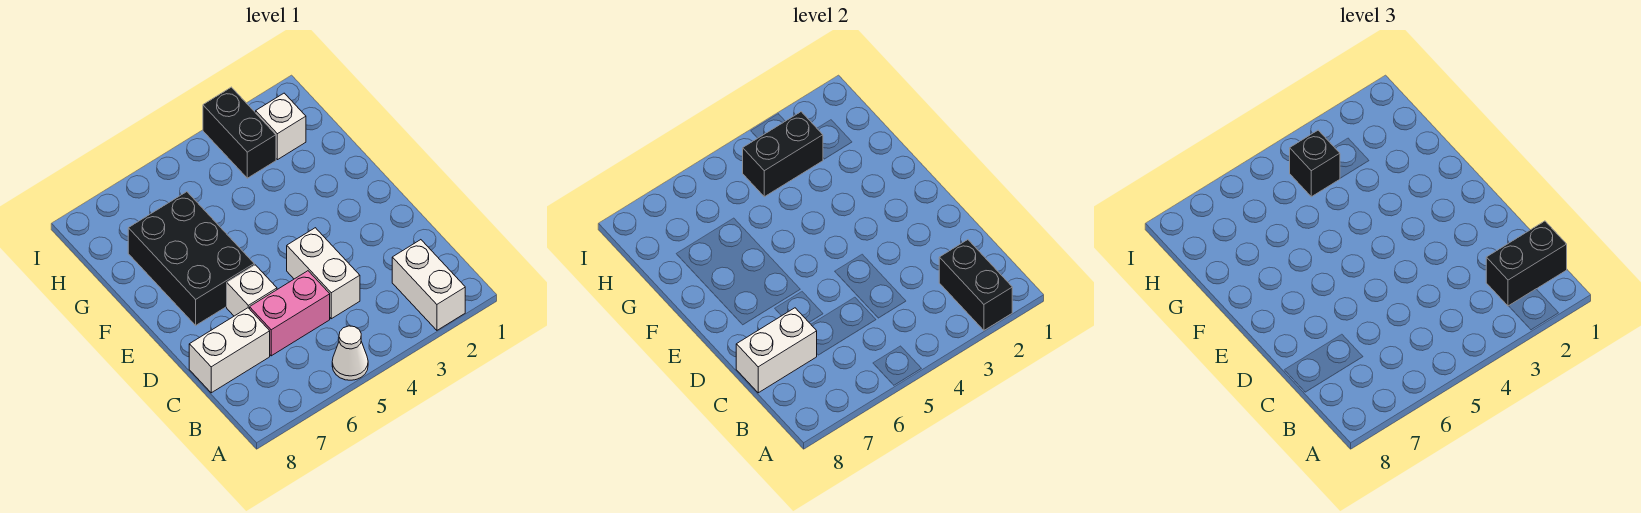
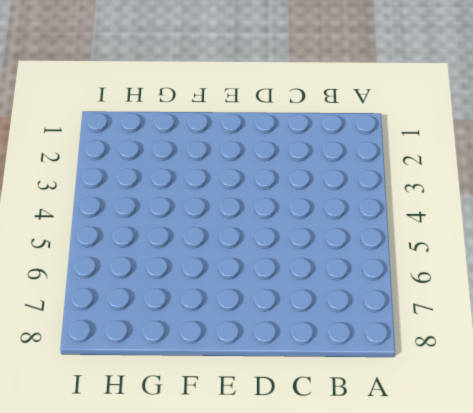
none -> white brick A2:B2 level 1
none -> white cone A5 level 1
none -> white brick C4:D4 level 1

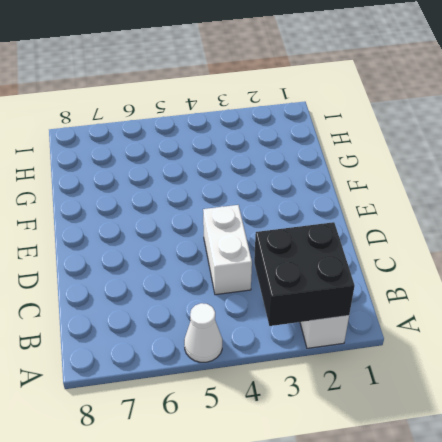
black brick A2:B3 level 2 -> black brick A2:B2 level 2
none -> pink brick C5:C6 level 1
none -> white brick C7:C8 level 1
none -> white brick D6 level 1

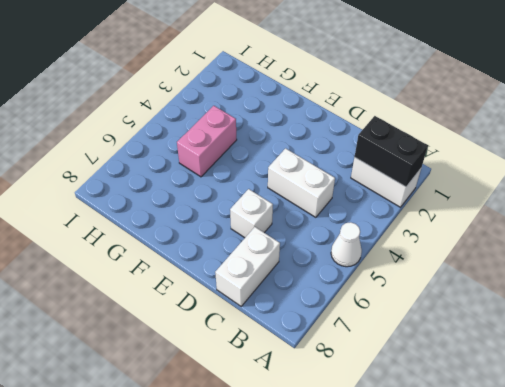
pink brick G4:G5 level 1 -> pink brick C5:C6 level 1
none -> black brick E6:G7 level 1
none -> white brick H2 level 1
none -> black brick H3:I3 level 1

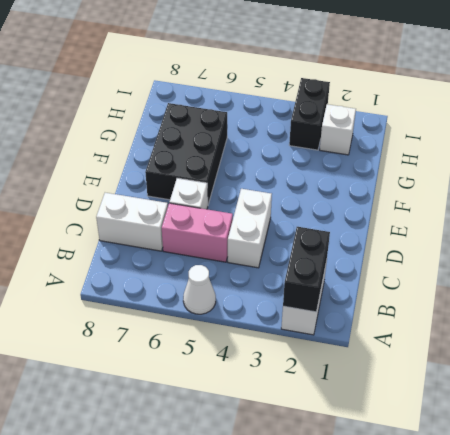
none -> white brick C7:C8 level 2
none -> black brick H3:H4 level 2
none -> black brick B1:B2 level 3

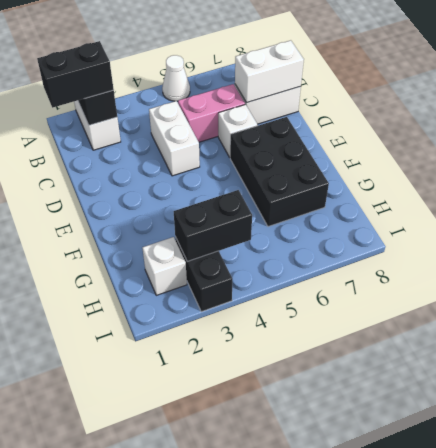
none -> black brick H4 level 3

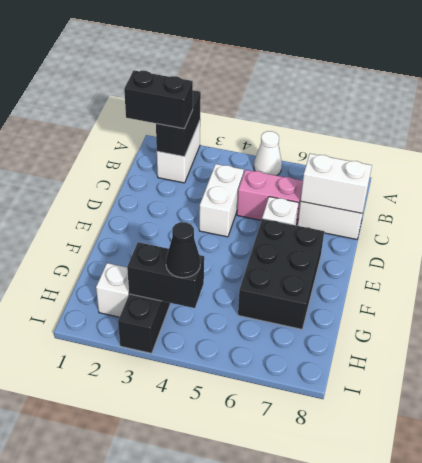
black cone H4 level 3 -> black brick H4 level 3

